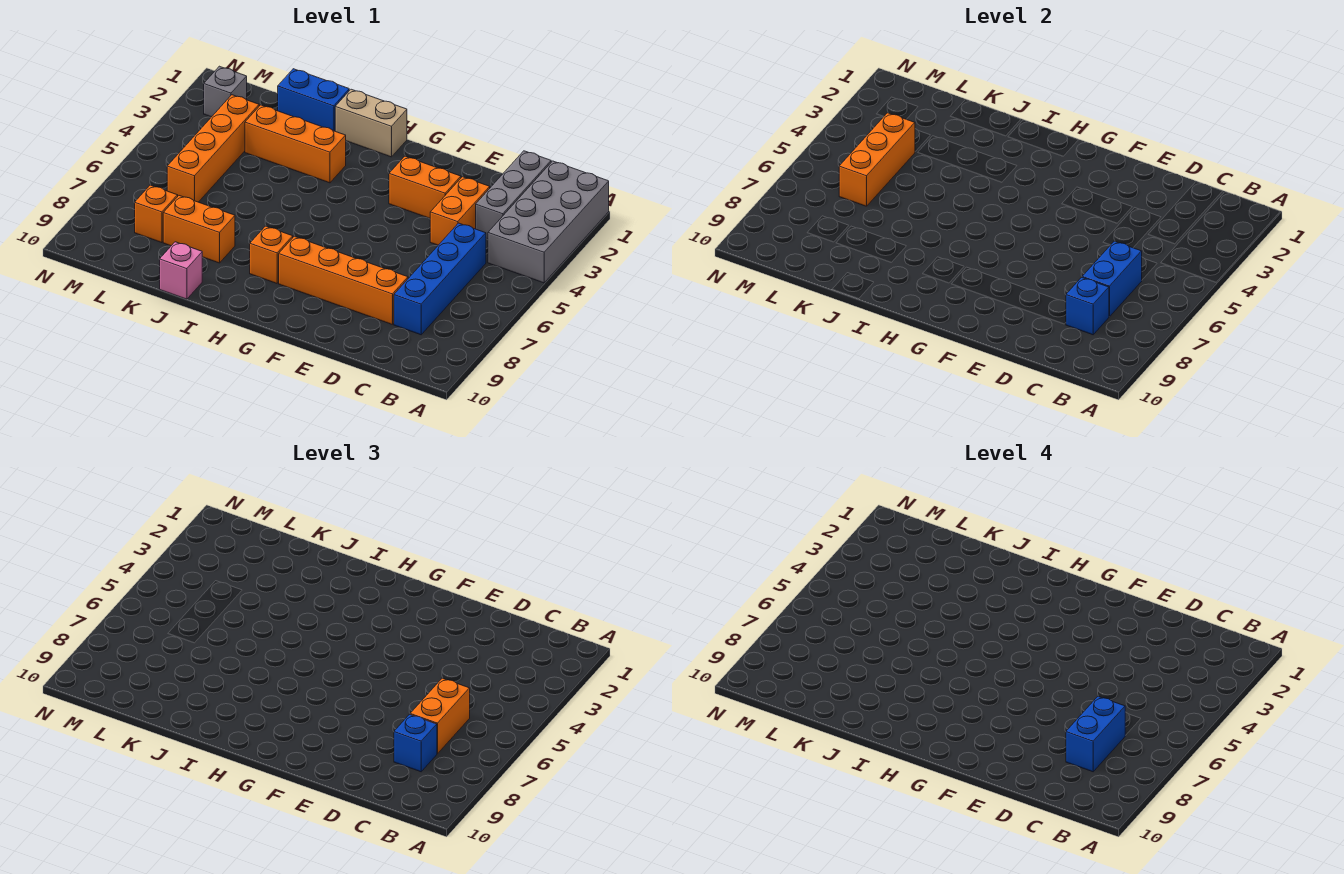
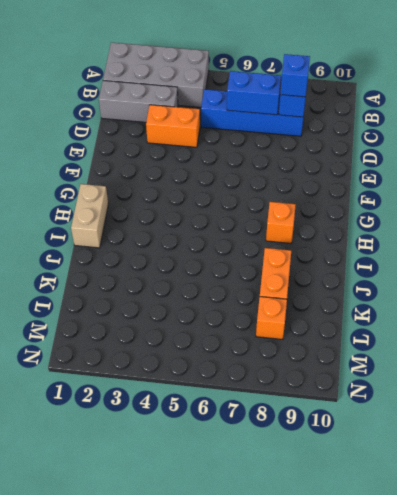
none -> orange brick D8:G8 level 1
none -> orange brick E3:F3 level 1
none -> orange brick I3:K3 level 1

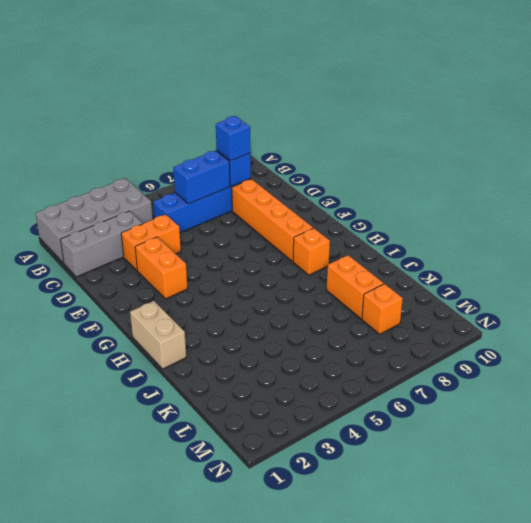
none -> orange brick I3:K3 level 1
none -> blue brick J1:K1 level 1
none -> pink brick J10 level 1

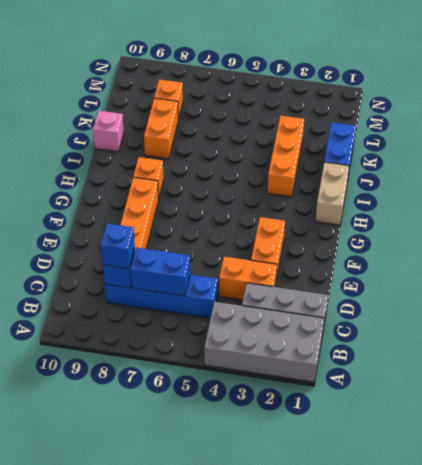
none -> orange brick L3:L6 level 1
none -> grey brick M2 level 1
none -> orange brick L4:L6 level 2

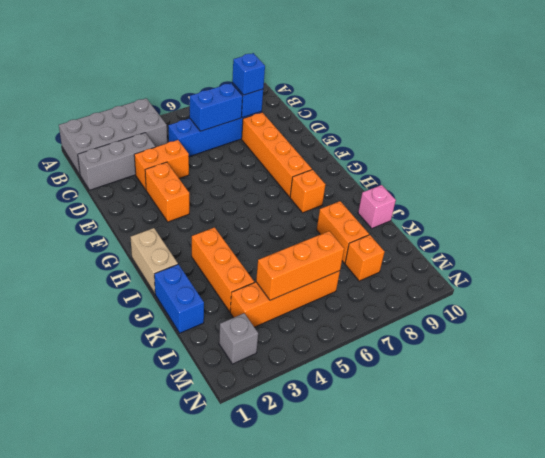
none -> orange brick C6:C7 level 3
none -> blue brick C7:C8 level 4

